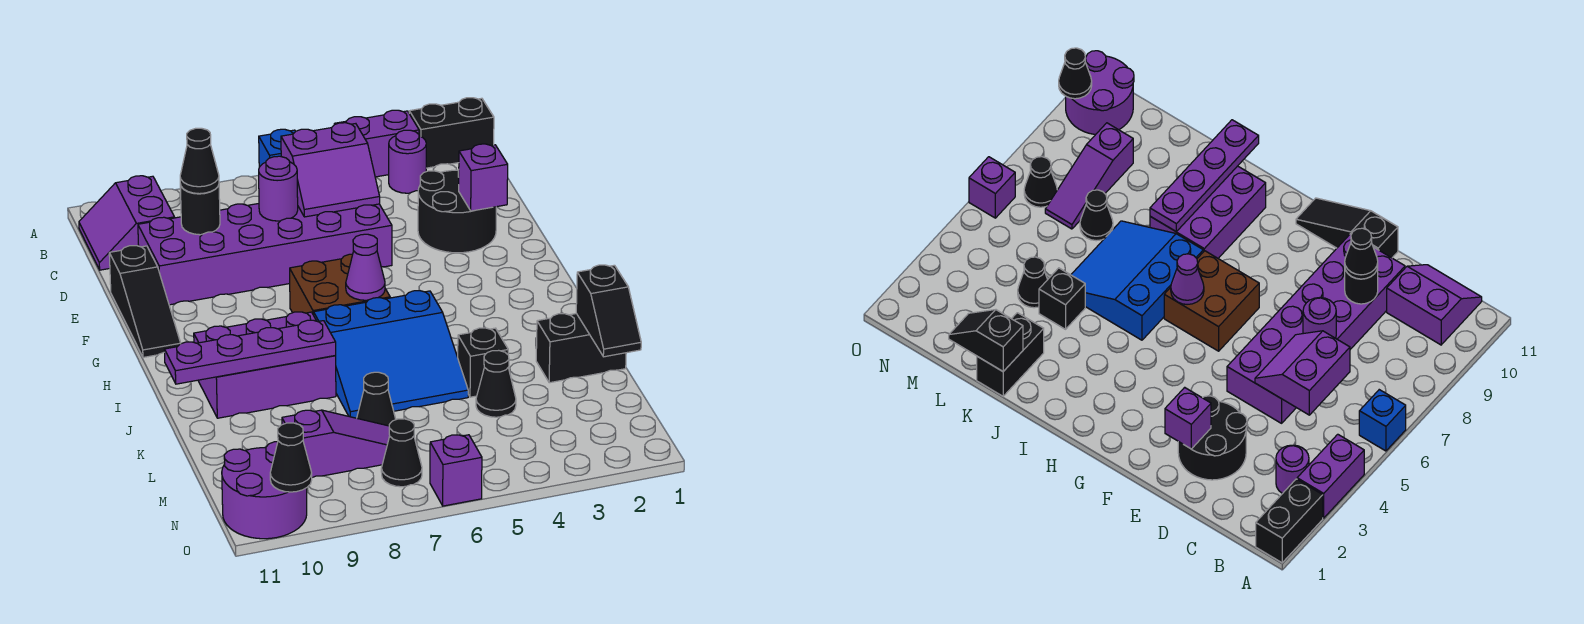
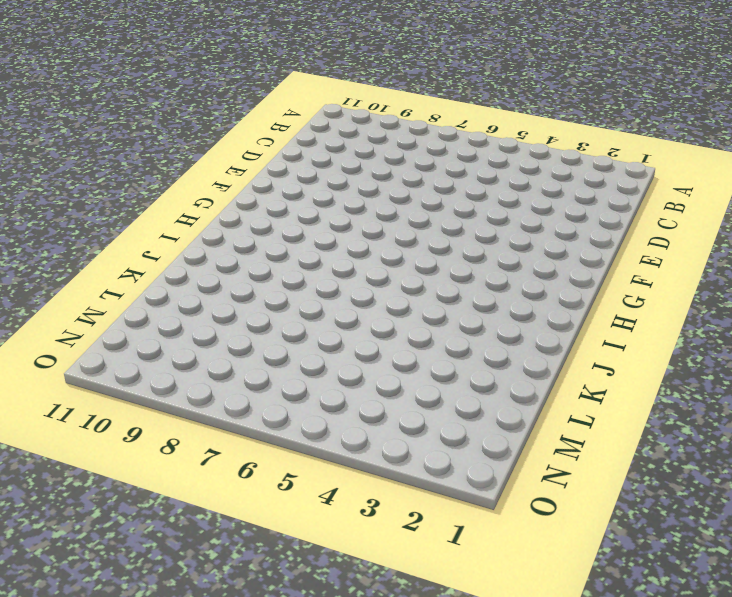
none -> black brick A1:A2 level 1
none -> purple brick A3:A4 level 1
none -> blue brick A6 level 1

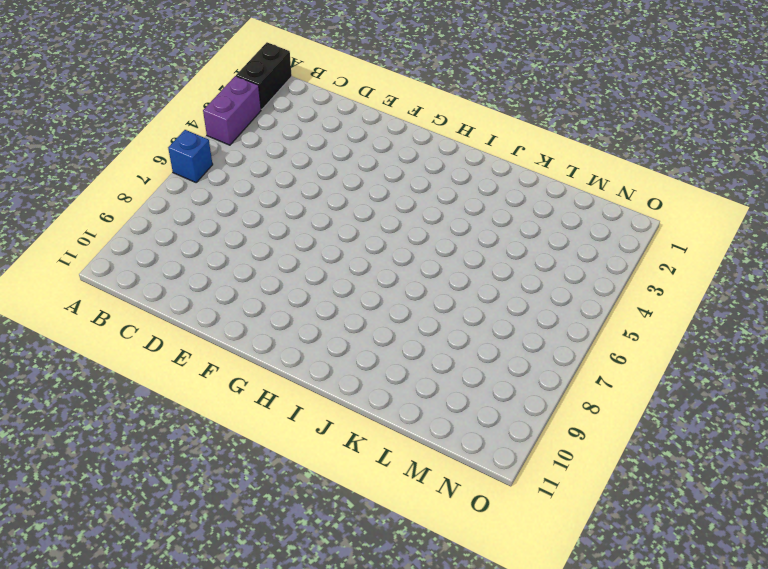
none -> purple round brick B3 level 1
none -> purple slope B10:C11 level 1 top 10
none -> black round brick D2:E3 level 1

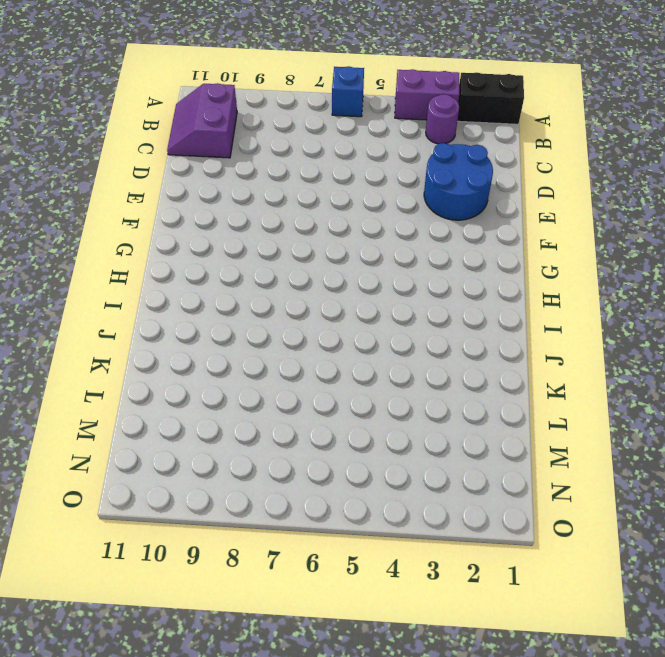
blue round brick D2:E3 level 1 -> black round brick D2:E3 level 1
none -> purple brick D5:E10 level 1
none -> black slope E11:G11 level 1 top E
none -> brown brick G6:H7 level 1

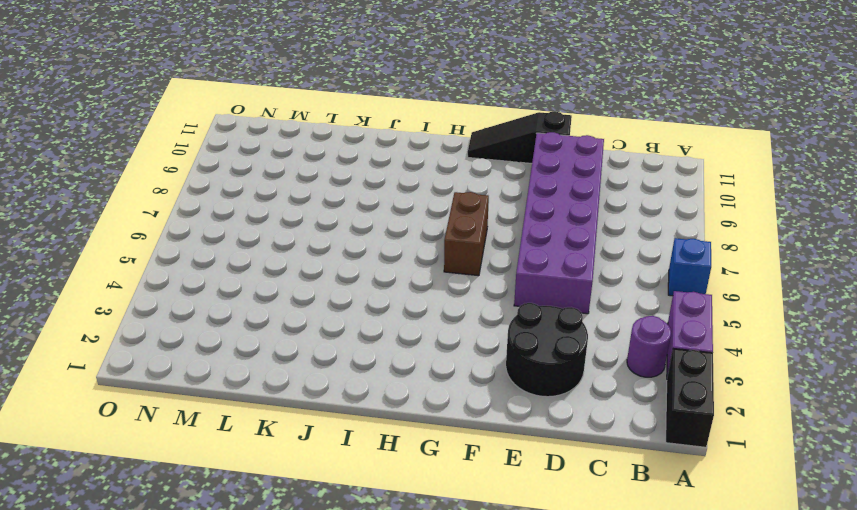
brown brick G6:G7 level 1 -> brown brick G6:H7 level 1
none -> purple slope B10:C11 level 1 top 10
none -> blue slope I5:K7 level 1 top I
none -> purple brick I8:J10 level 1

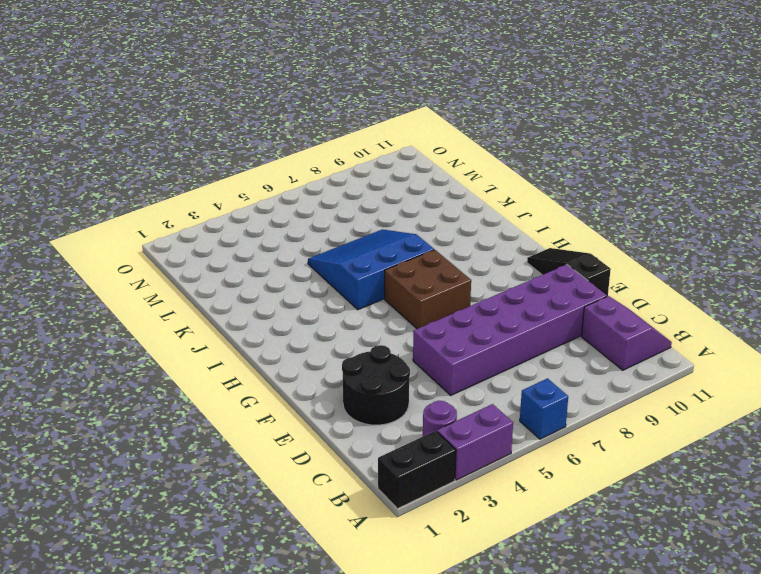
none -> purple brick I8:J10 level 1
none -> black brick K1:K2 level 1
none -> black brick K4 level 1

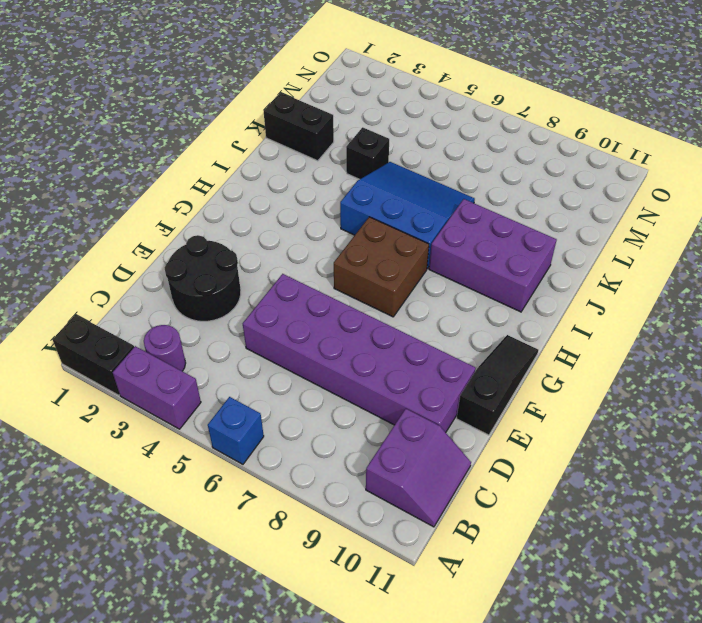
none -> black cone L4 level 1
none -> black cone L7 level 1
none -> purple slope M7:M9 level 1 top 9

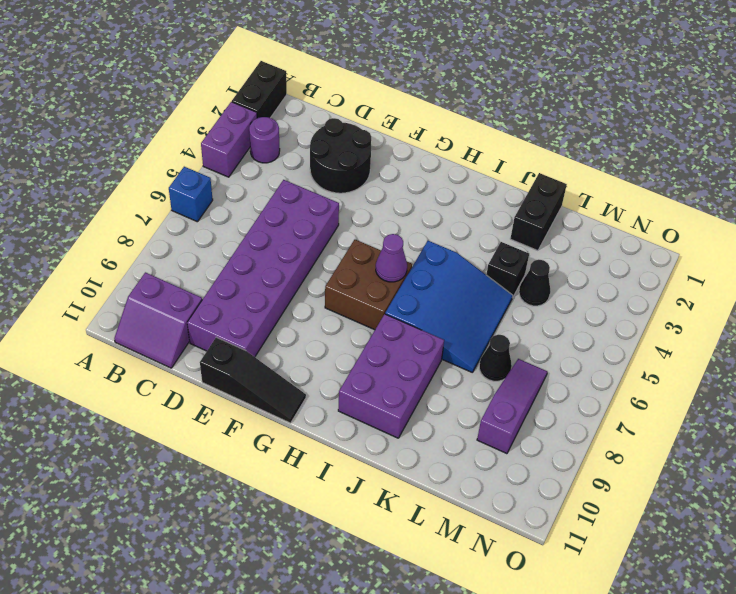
none -> black cone N7 level 1
none -> purple round brick N10:O11 level 1
none -> purple brick O6 level 1

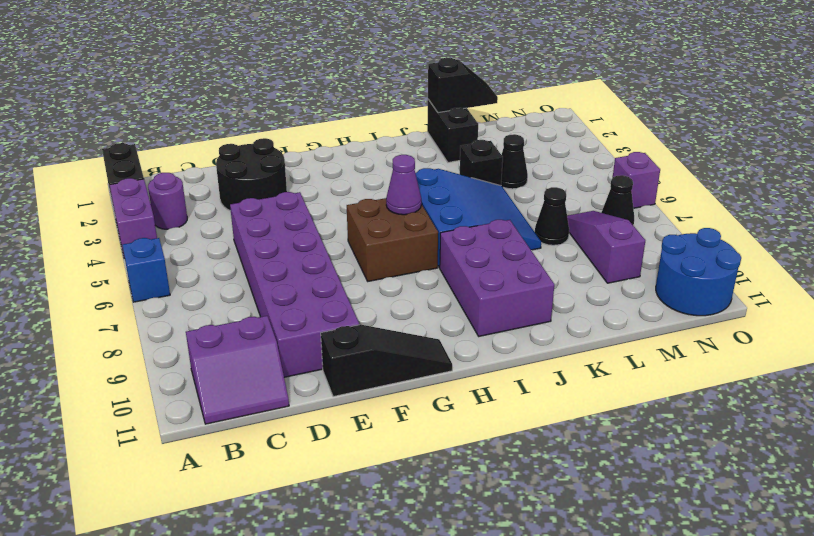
blue round brick N10:O11 level 1 -> purple round brick N10:O11 level 1
none -> purple slope C5:D6 level 2 top C
none -> purple round brick D7 level 2
none -> black round brick D9 level 2

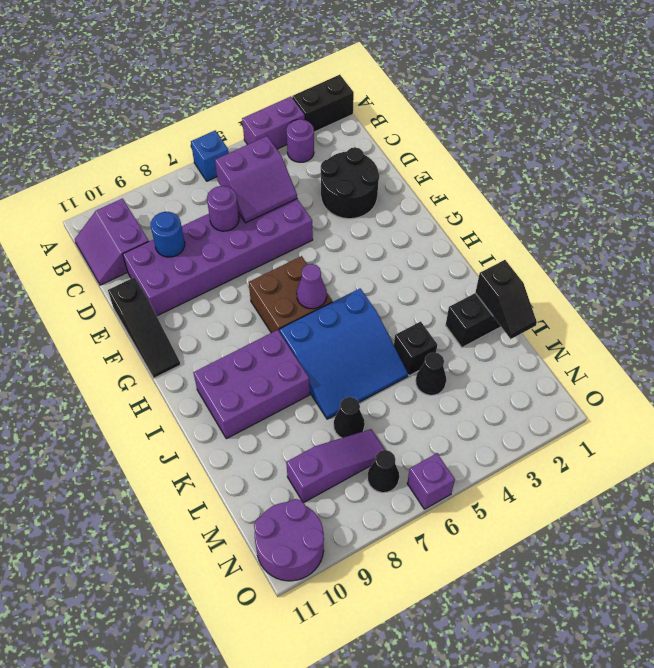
blue round brick D9 level 2 -> black round brick D9 level 2
none -> purple brick E2 level 2
none -> purple plate J8:J11 level 2
none -> black cone O10 level 2

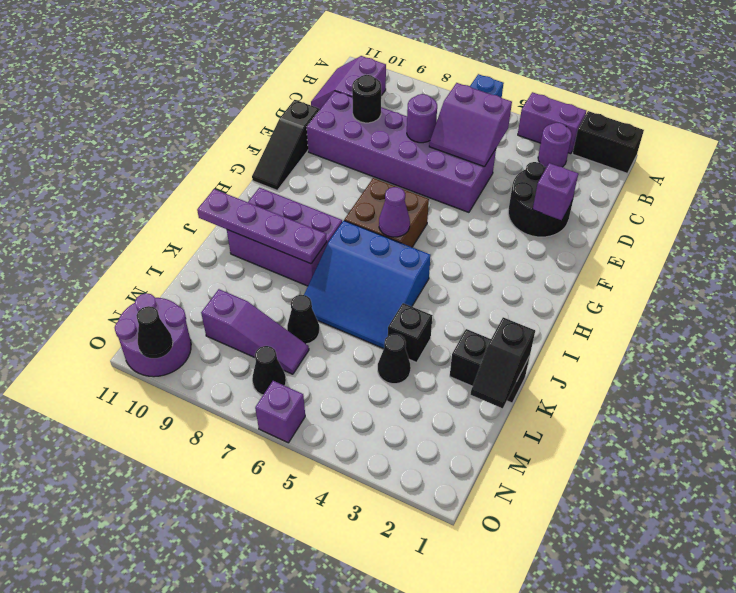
none -> black cone D9 level 3

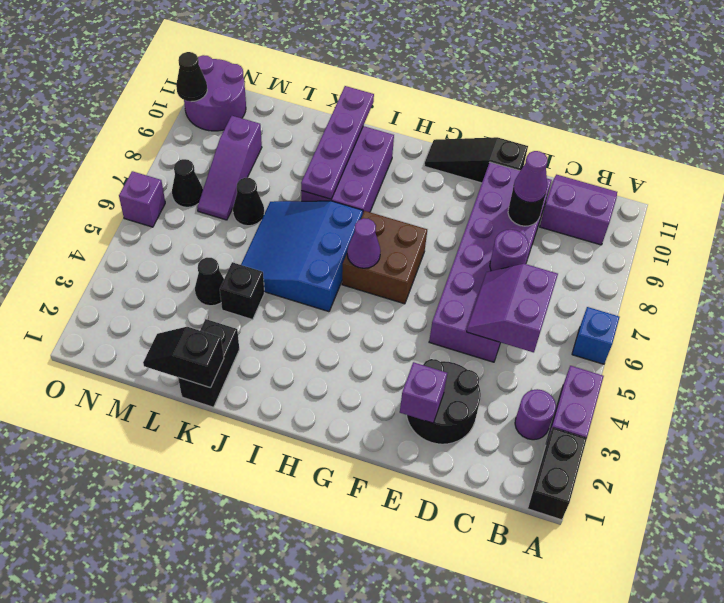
purple cone D9 level 3 -> black cone D9 level 3

